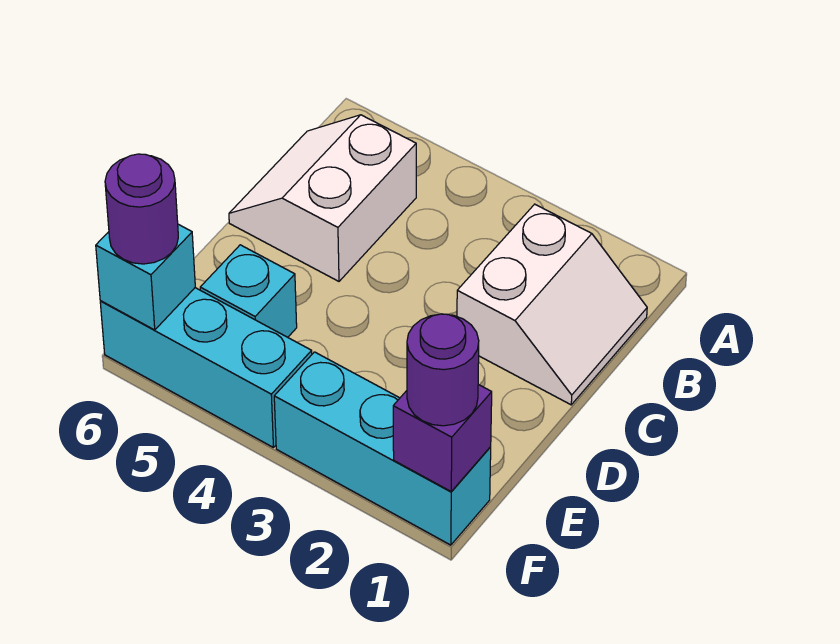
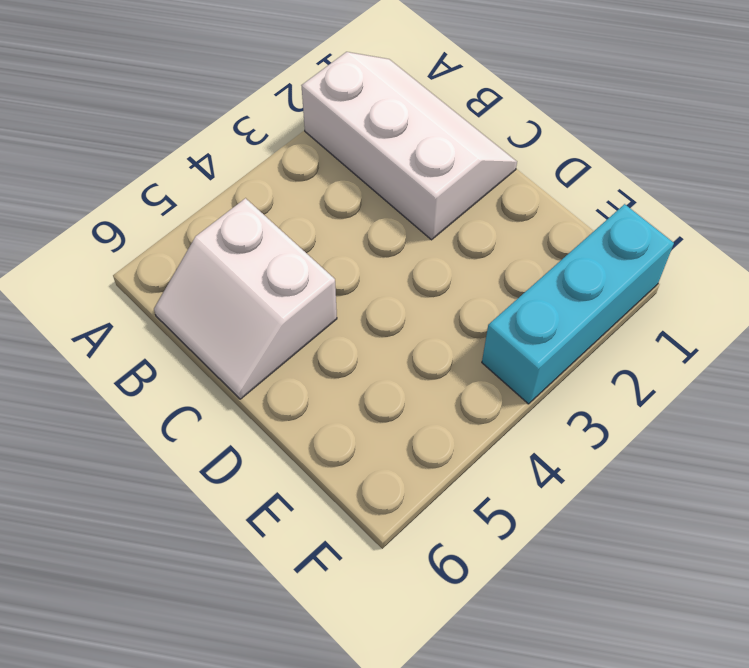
white slope A1:C2 level 1 top 2 -> white slope B1:C2 level 1 top 2
none -> cyan brick E5 level 1
none -> cyan brick F4:F6 level 1

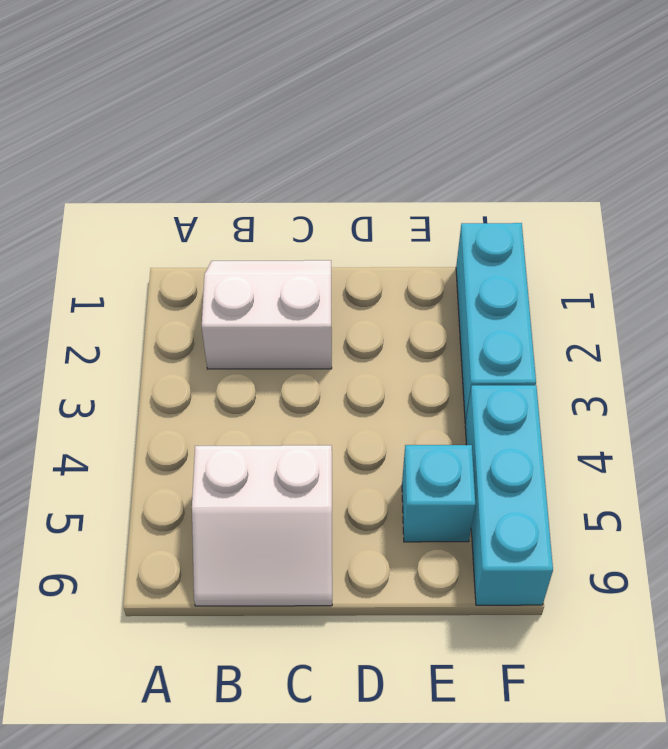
none -> purple brick F1 level 2
none -> cyan brick F6 level 2

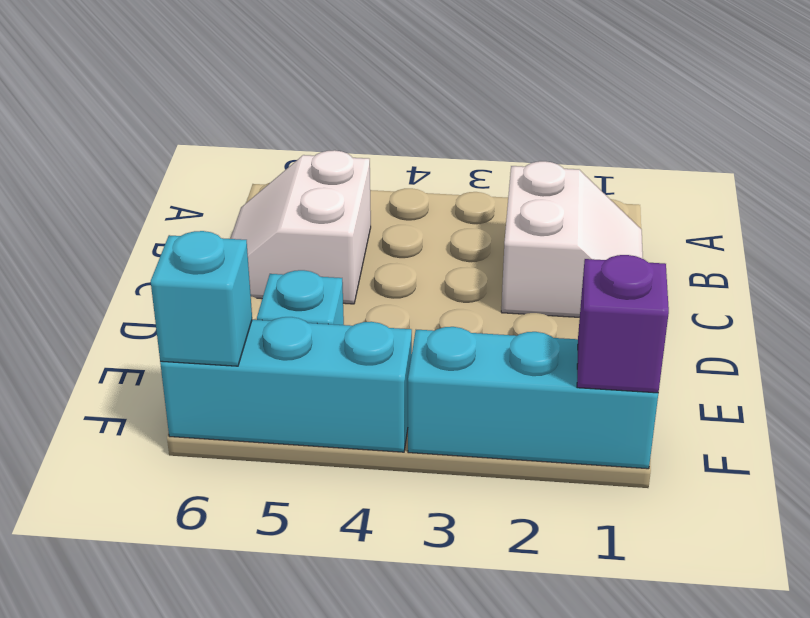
none -> purple round brick F1 level 3
none -> purple round brick F6 level 3

